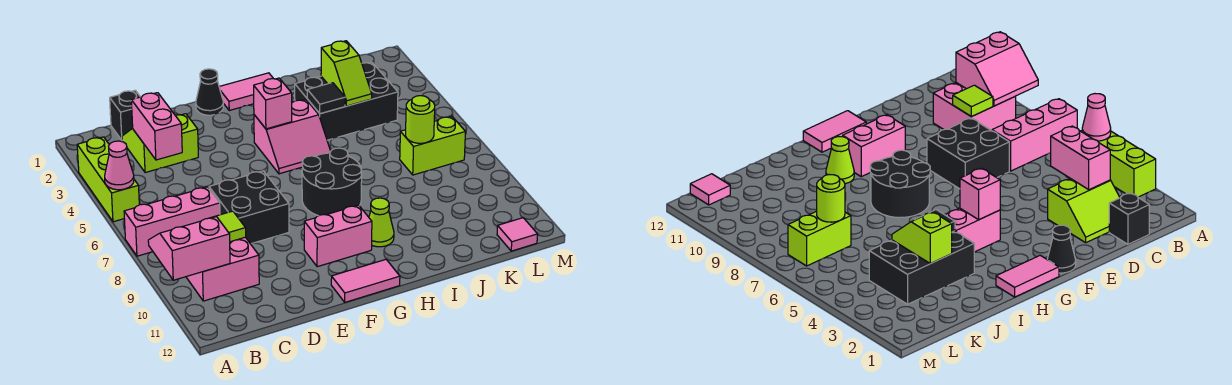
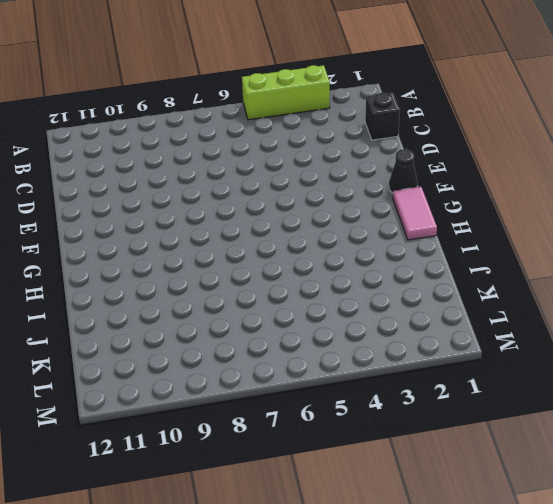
none -> pink brick A7:C7 level 1
none -> pink brick B9:C10 level 1
none -> lime slope C2:D3 level 1 top 3

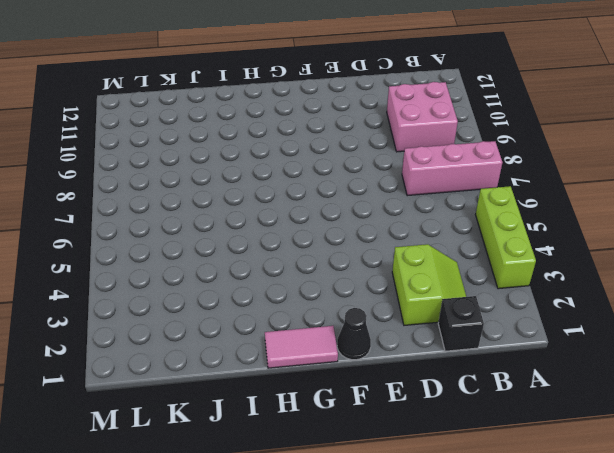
lime slope C2:D3 level 1 top D -> lime slope C2:D3 level 1 top 3
none -> black brick D7:E8 level 1
none -> pink brick F10:G10 level 1
none -> pink tile F12:G12 level 1

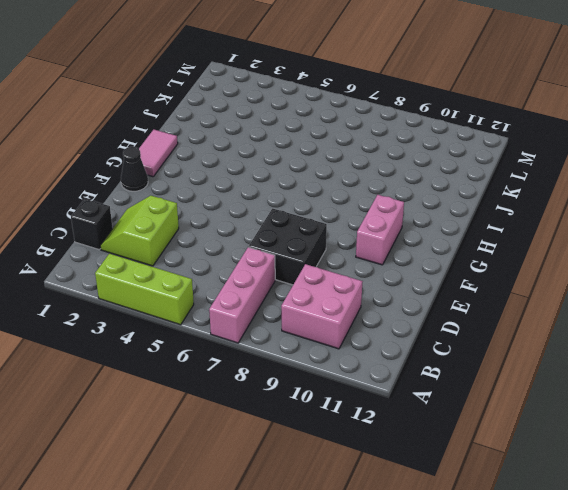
none -> pink tile F12:G12 level 1
none -> pink slope G4:H5 level 1 top 4
none -> black round brick G7:H8 level 1

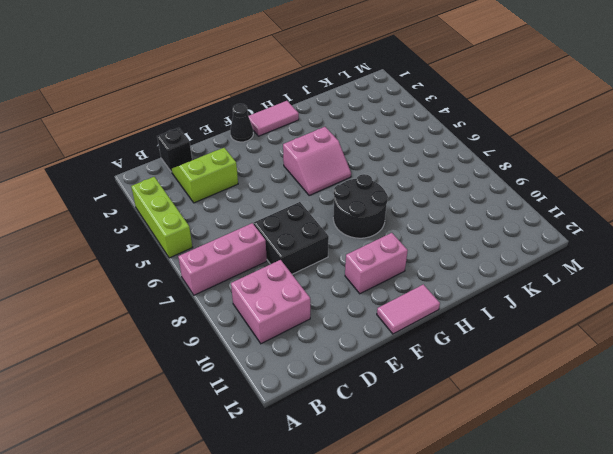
none -> lime cone H10 level 1
none -> black brick I3:K4 level 1
none -> lime brick K7:L7 level 1

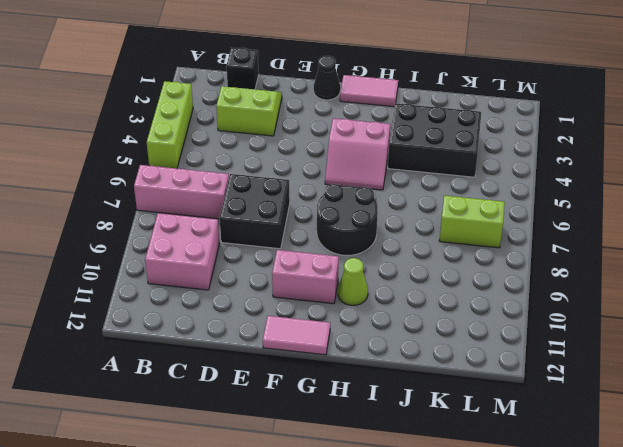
none -> pink tile L12 level 1
none -> pink cone A5 level 2
none -> pink slope A9:B10 level 2 top 10

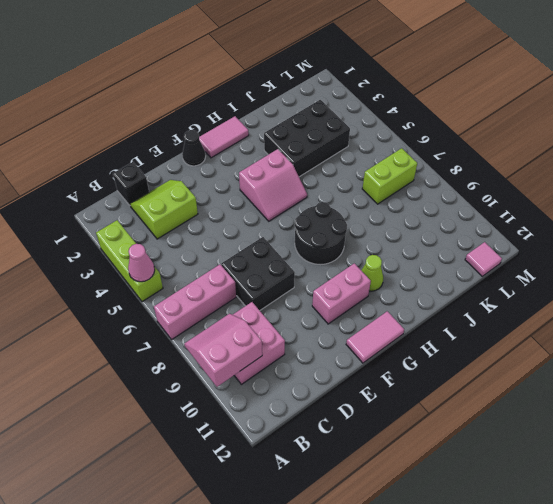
none -> pink brick C3:C4 level 2
none -> lime tile C9 level 2
none -> pink brick G4 level 2

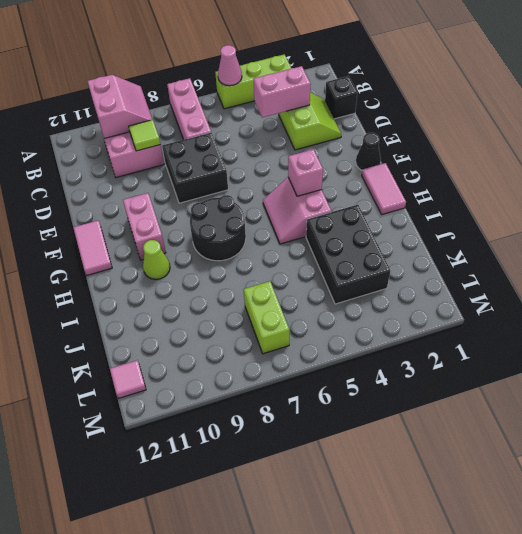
none -> black tile I4 level 2
none -> lime slope J3:J4 level 2 top 3
none -> lime round brick K7 level 2

